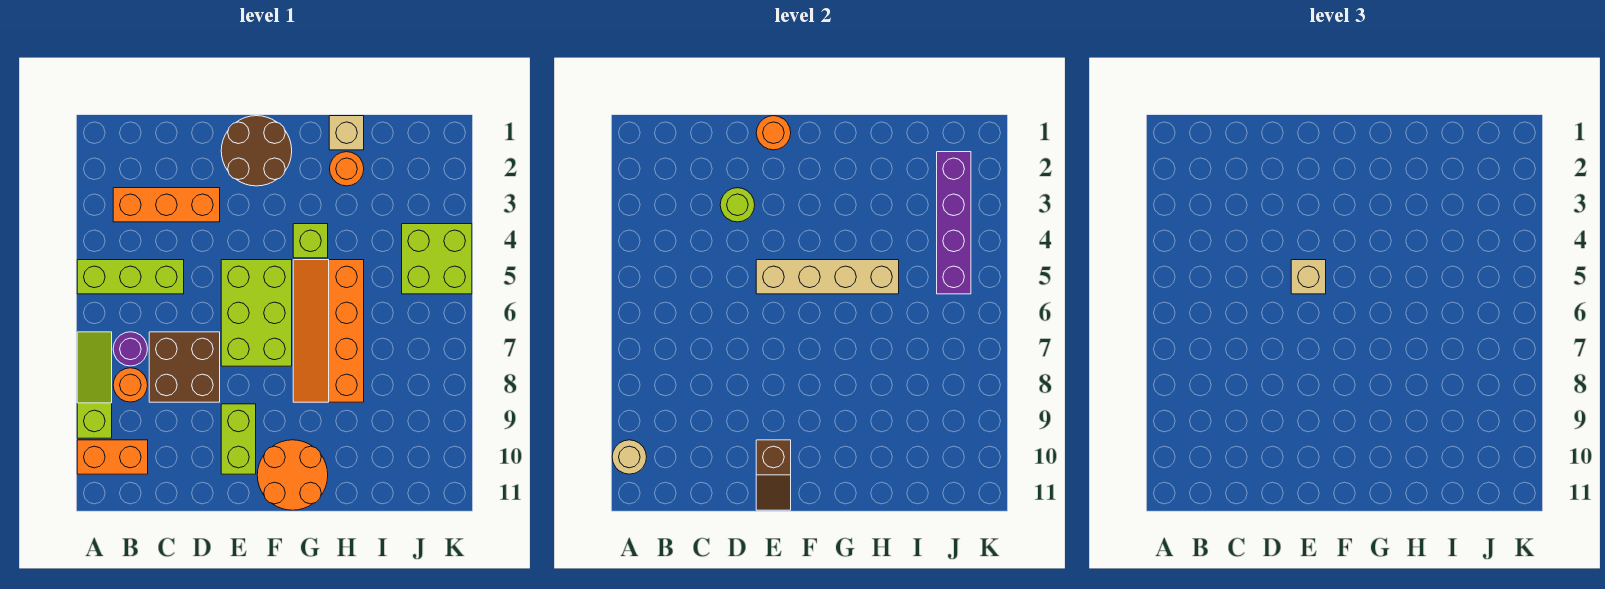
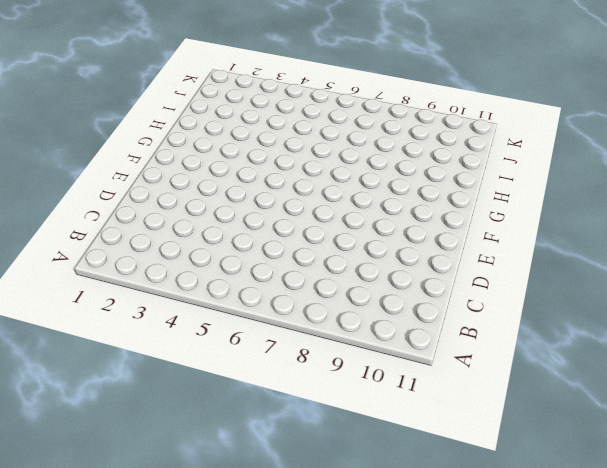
none -> lime brick A5:C5 level 1
none -> lime slope A7:A9 level 1 top 9
none -> orange brick A10:B10 level 1

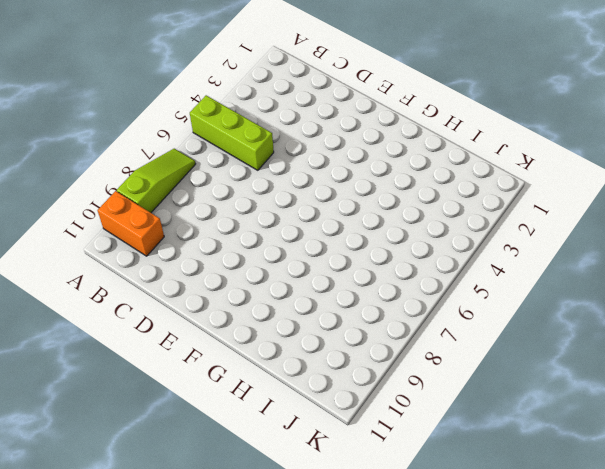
none -> orange brick B3:D3 level 1
none -> purple round brick B7 level 1
none -> orange round brick B8 level 1

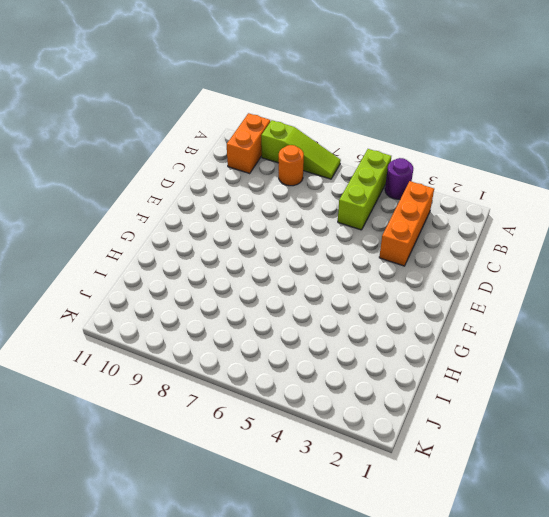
purple round brick A4 level 1 -> purple round brick B7 level 1
none -> brown brick C7:D8 level 1
none -> brown round brick E1:F2 level 1
none -> lime brick E5:F7 level 1

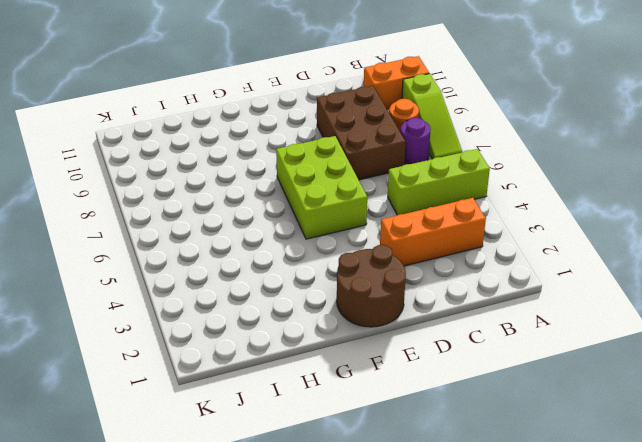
brown brick C7:D9 level 1 -> brown brick C7:D8 level 1
none -> lime brick E9:E10 level 1
none -> orange round brick F10:G11 level 1
none -> lime brick G4 level 1

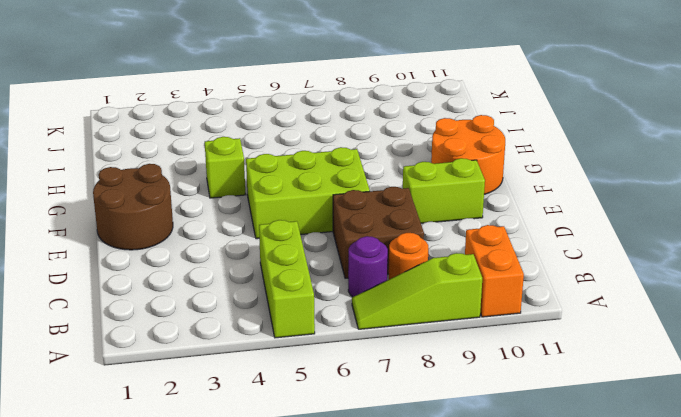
none -> orange brick B3:D3 level 1
none -> orange slope G5:H8 level 1 top H
none -> tan brick H1 level 1

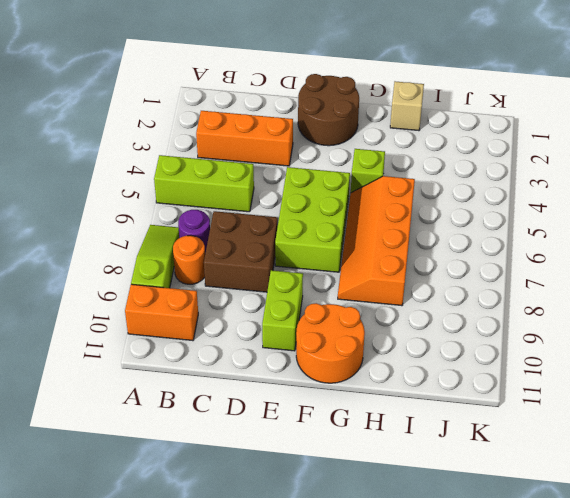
none -> orange round brick H2 level 1
none -> lime brick J4:K5 level 1
none -> tan round brick A10 level 2

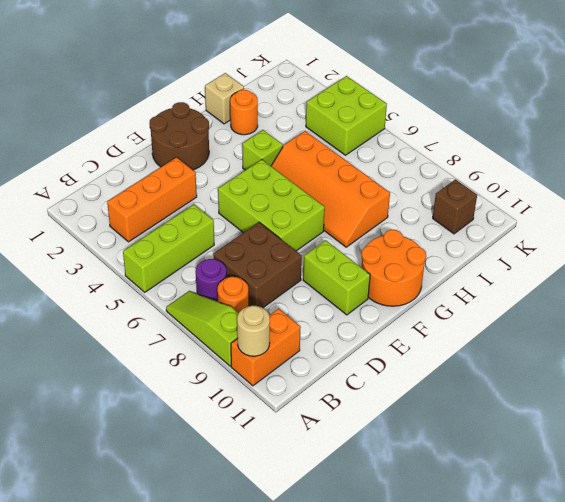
brown brick J10 level 1 -> none
none -> lime round brick D3 level 2
none -> orange round brick E1 level 2
none -> tan brick E5:H5 level 2

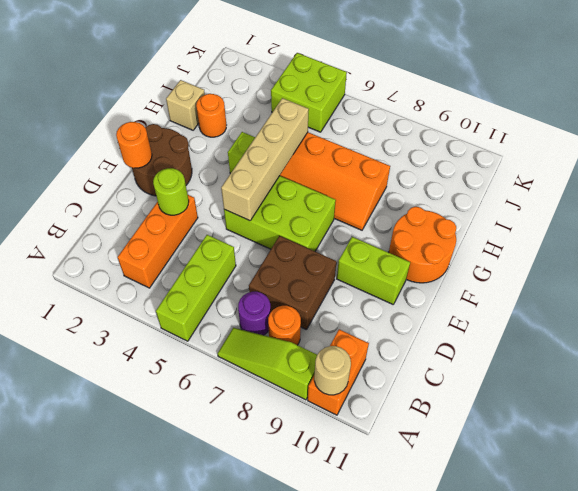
none -> brown slope E10:E11 level 2 top 10
none -> purple brick J2:J5 level 2
none -> tan brick E5 level 3

